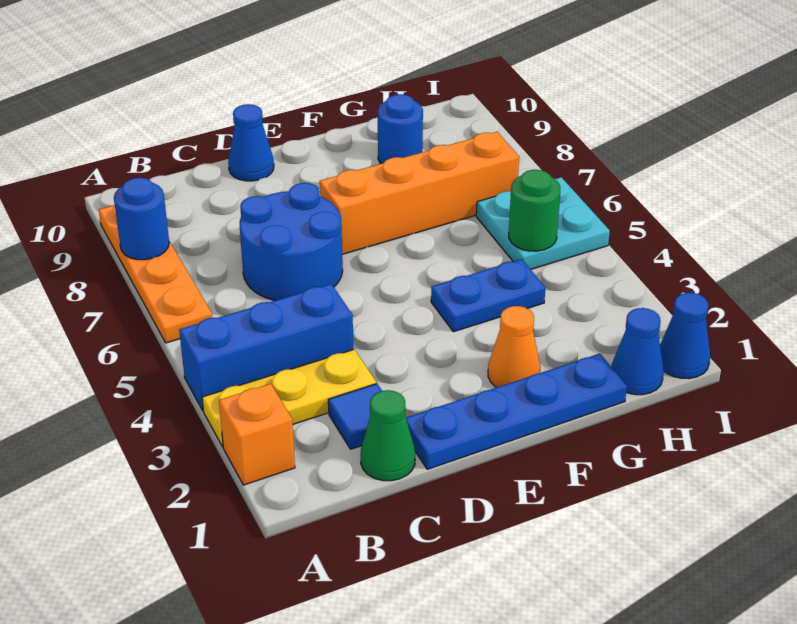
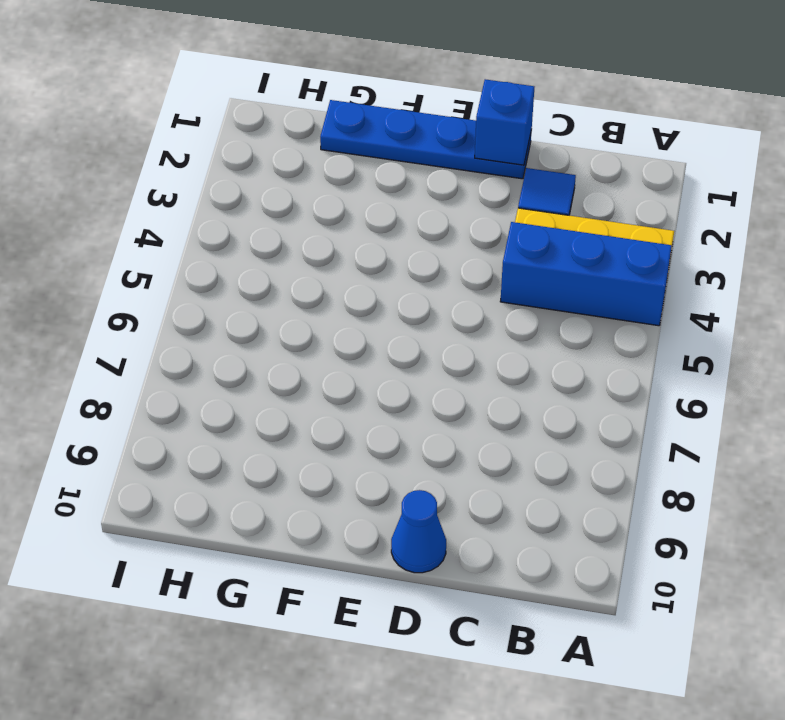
blue brick D1 level 2 -> none
none -> orange brick A2 level 1
none -> orange plate A6:A9 level 1
none -> green cone C1 level 1

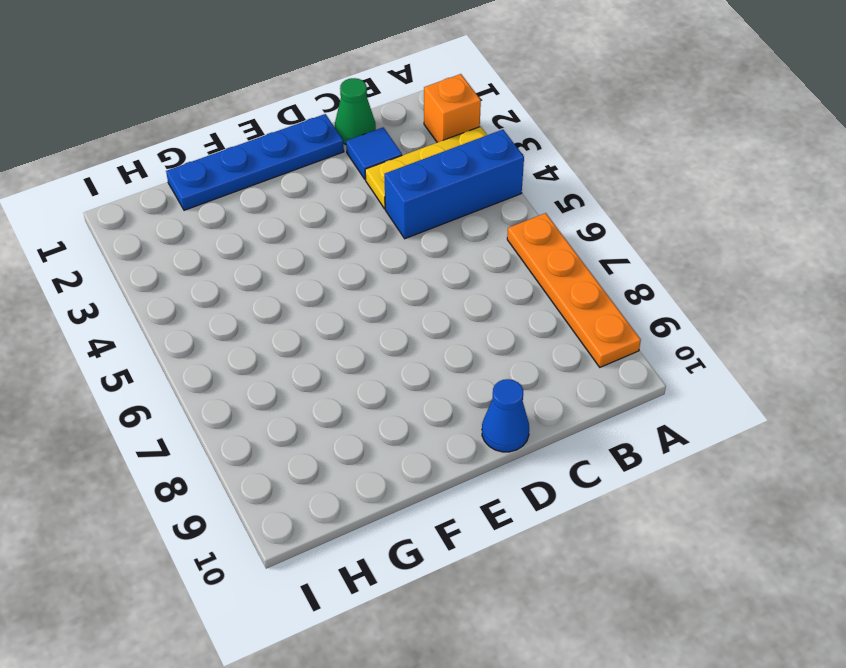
none -> blue round brick C6:D7 level 1
none -> orange brick E7:H7 level 1
none -> orange cone F2 level 1

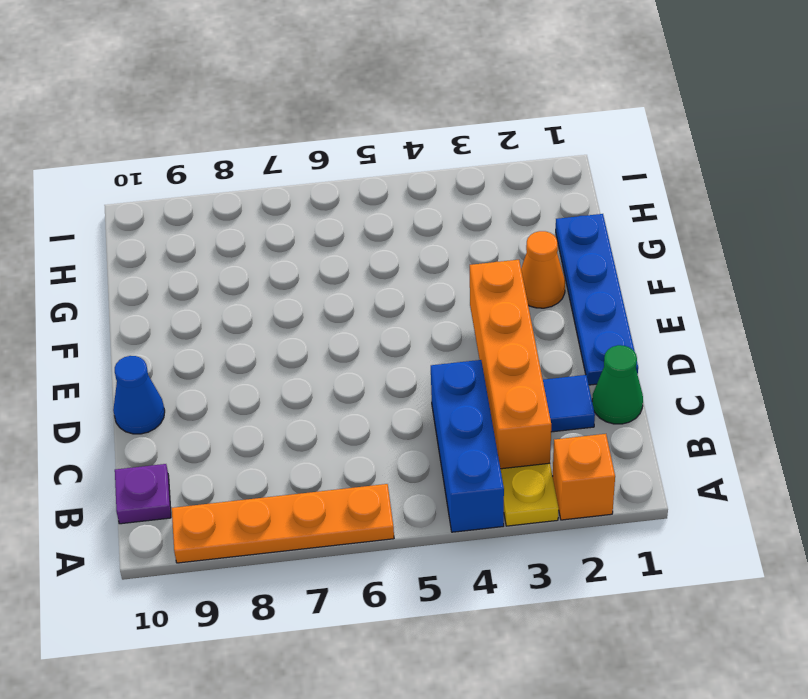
orange brick B3:E3 level 2 -> orange brick E7:H7 level 1
purple plate B10 level 1 -> none
none -> blue round brick C6:D7 level 1
none -> blue plate F4:G4 level 1
none -> blue round brick G9 level 1

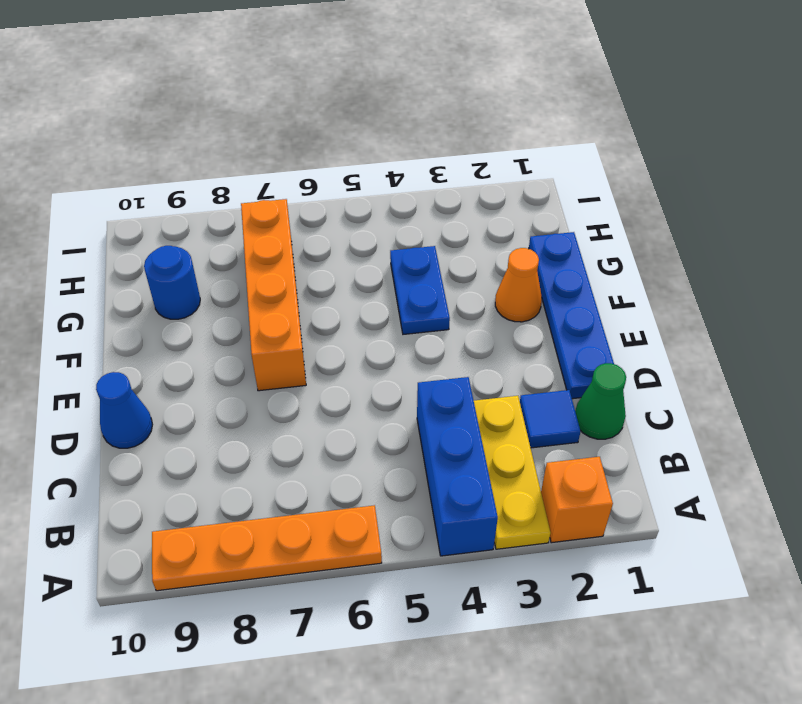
none -> blue round brick C6:D7 level 1
none -> blue cone H1 level 1
none -> cyan plate H5:I6 level 1

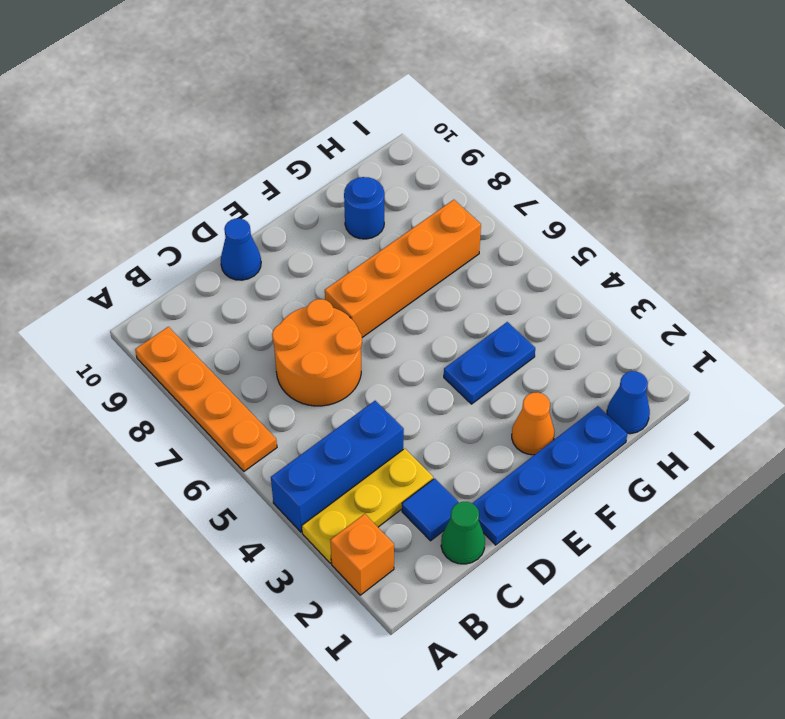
orange round brick C6:D7 level 1 -> blue round brick C6:D7 level 1
none -> cyan plate H5:I6 level 1
none -> blue cone I1 level 1
none -> blue round brick A8 level 2

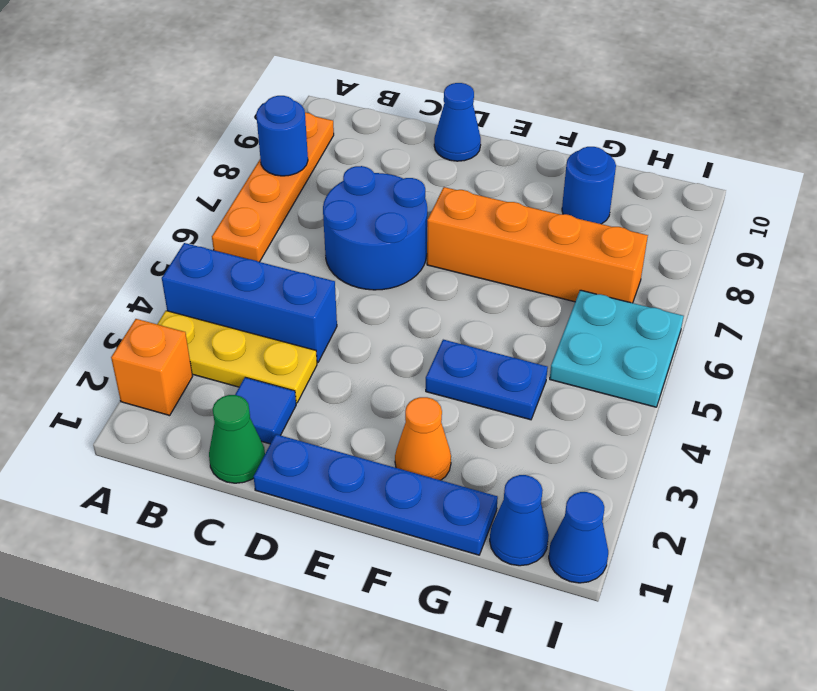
none -> green round brick H5 level 2

